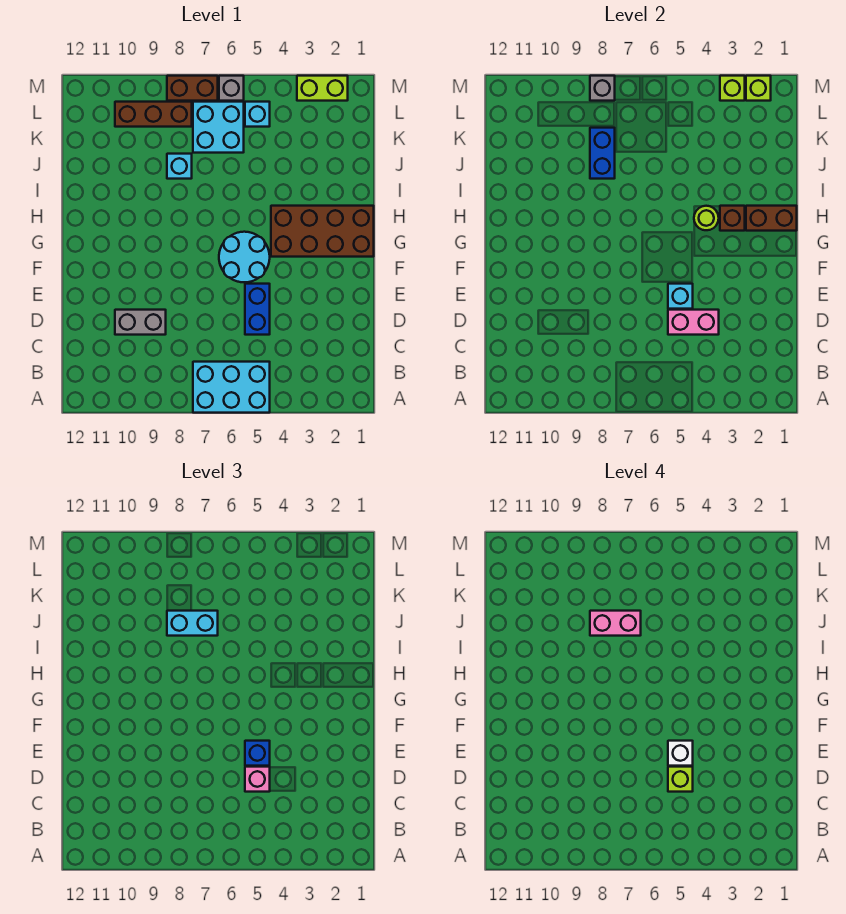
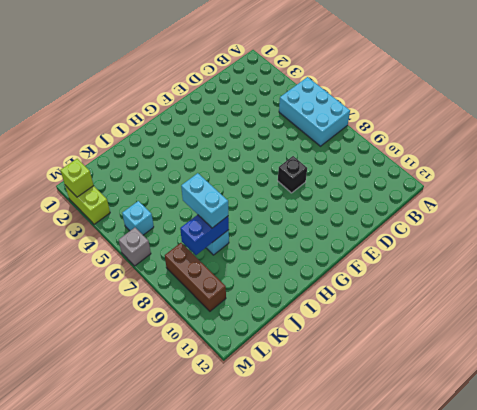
black brick E8 level 1 -> none
none -> blue brick D5:E5 level 1
none -> grey brick D9:D10 level 1
none -> cyan round brick F5:G6 level 1

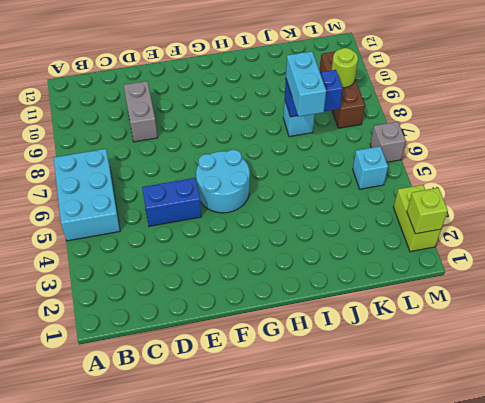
lime round brick L9 level 2 -> lime round brick H4 level 2
none -> brown brick G1:H4 level 1
none -> cyan brick K6:L7 level 1
none -> brown brick M7:M8 level 1

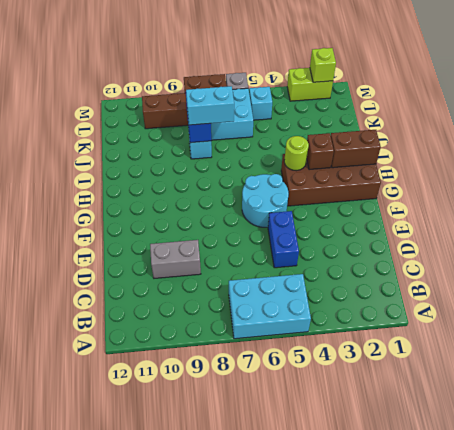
none -> pink brick D4:D5 level 2
none -> cyan brick E5 level 2
none -> lime brick M3 level 2

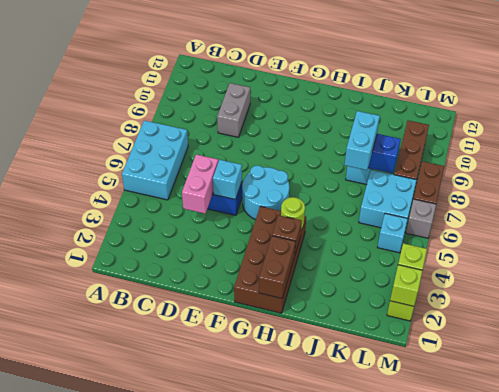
none -> grey brick M8 level 2
none -> pink brick D5 level 3
none -> blue brick E5 level 3

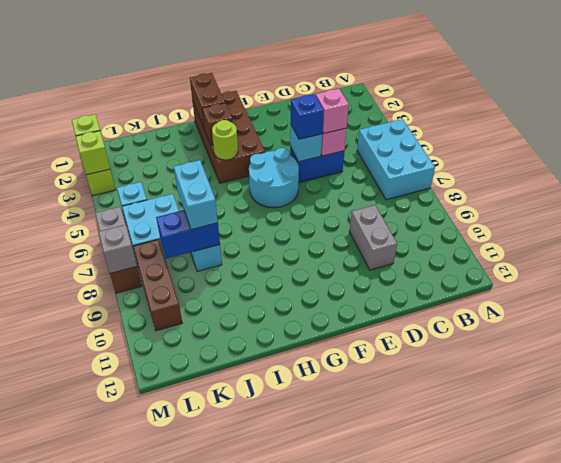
none -> lime brick D5 level 4
none -> white brick E5 level 4
none -> pink brick J7:J8 level 4

